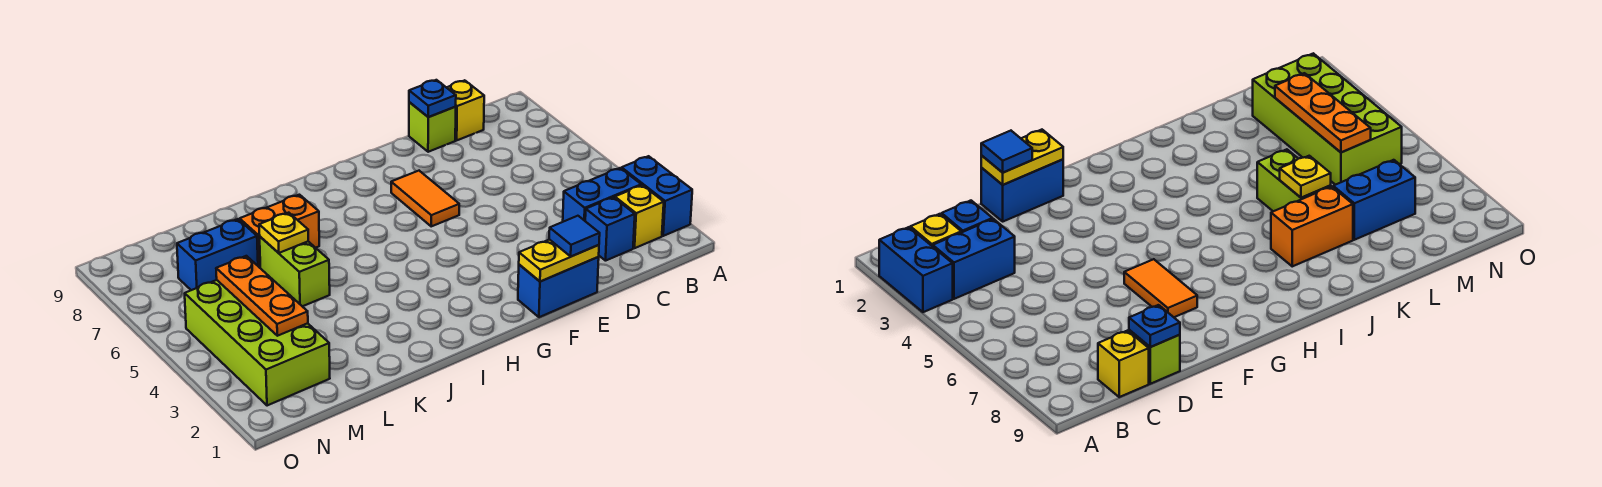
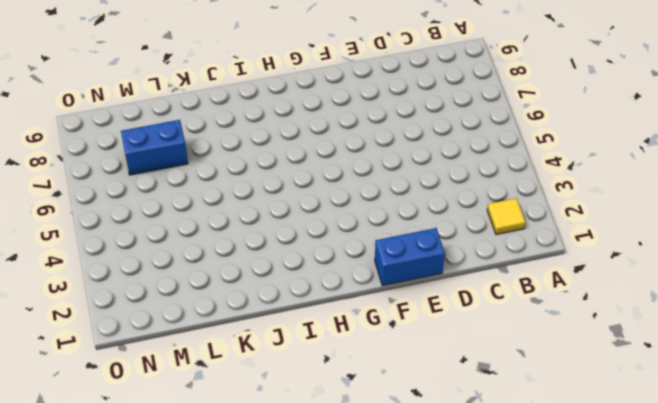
yellow tile B2 level 1 -> yellow brick B2 level 1
none -> blue brick A2:A3 level 1
none -> blue brick B3:C3 level 1
none -> blue brick C2 level 1

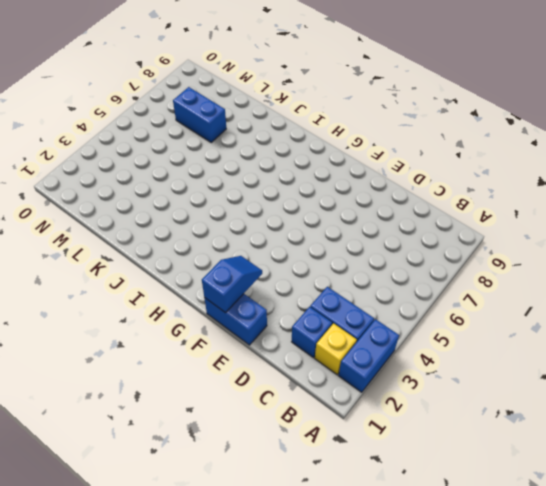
blue slope F1:F2 level 2 top 1 -> yellow plate E1:F1 level 2
none -> yellow brick C9 level 1
none -> lime brick D9 level 1
none -> orange tile F6:F7 level 1

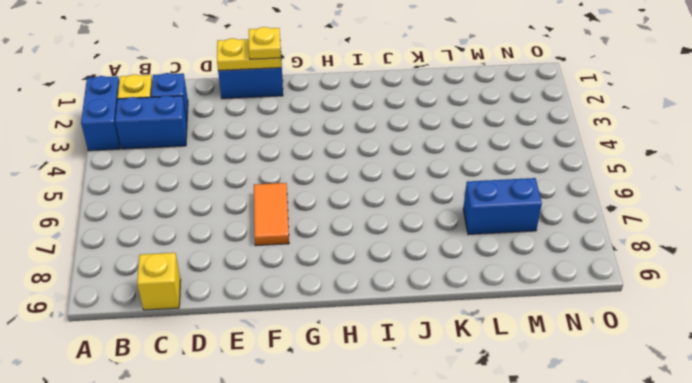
yellow plate F1 level 3 -> yellow plate K6 level 2
none -> lime brick D9 level 1
none -> orange brick J7:K7 level 1
none -> lime brick K5:K6 level 1

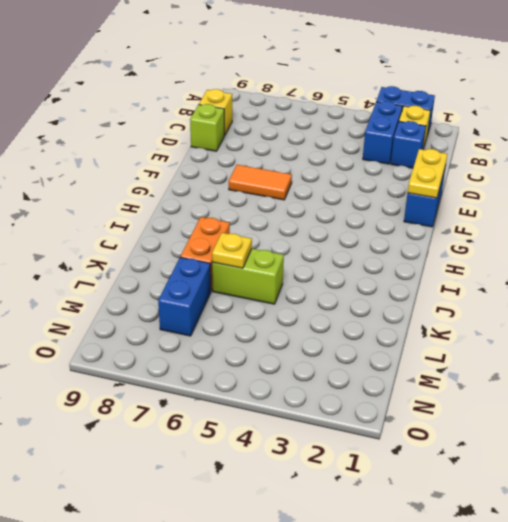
none -> lime brick M2:N5 level 1
none -> blue plate D9 level 2
none -> orange plate M3:M5 level 2

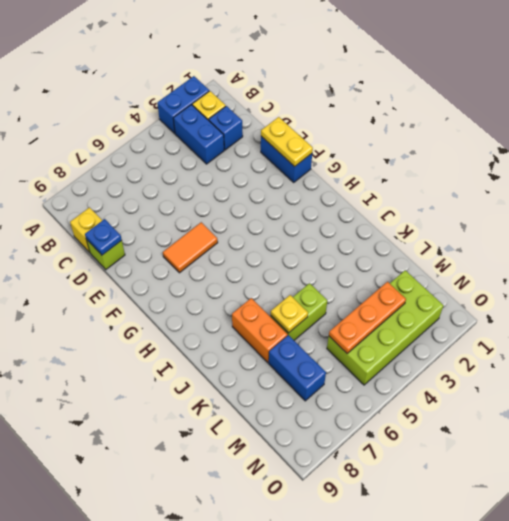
none -> blue tile E1 level 3

